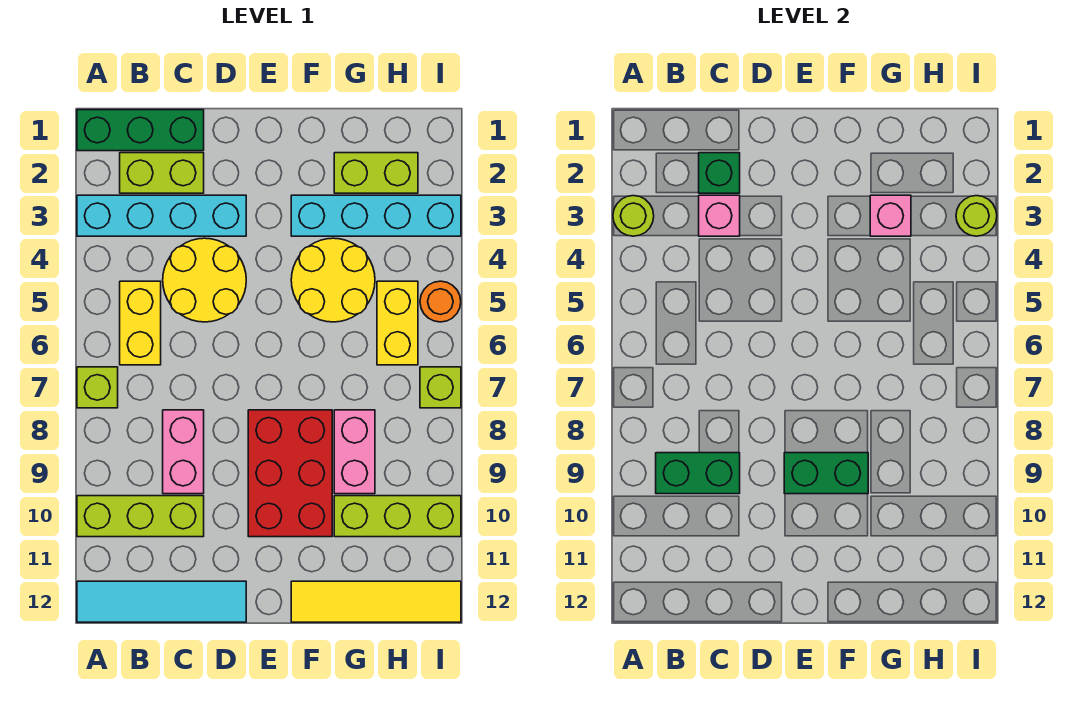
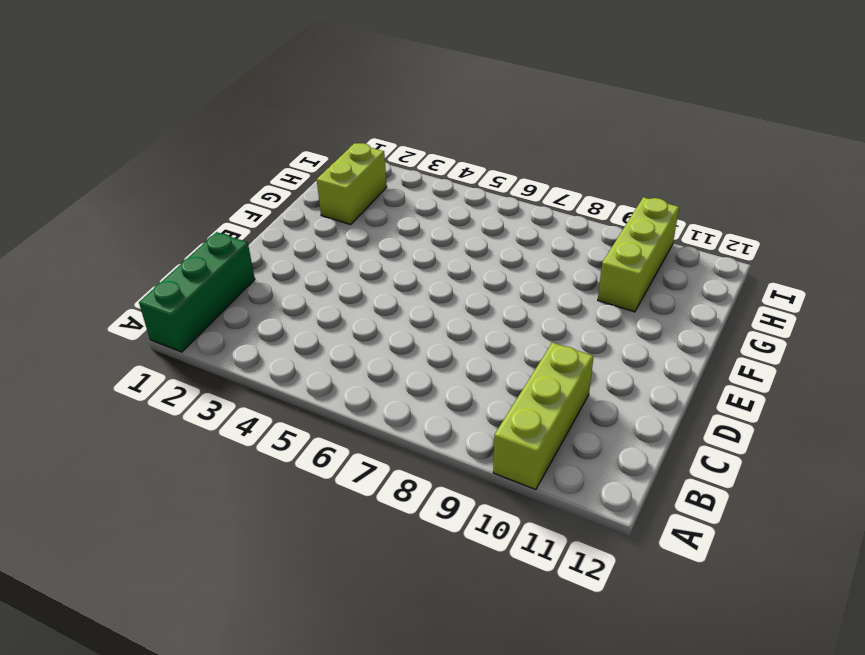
none -> cyan brick A3:D3 level 1
none -> lime brick A7 level 1
none -> cyan tile A12:D12 level 1

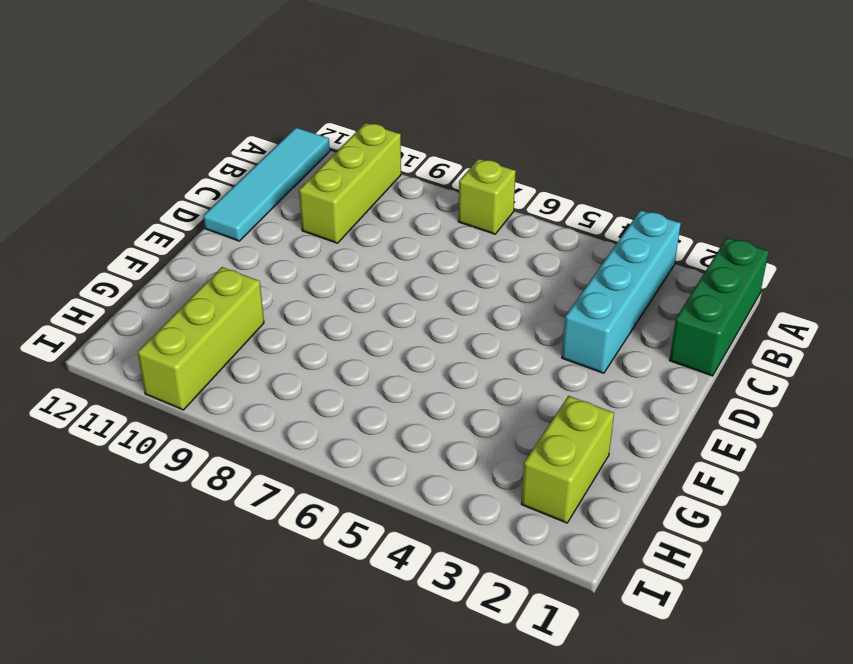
none -> lime brick B2:C2 level 1
none -> yellow brick B5:B6 level 1
none -> yellow round brick C4:D5 level 1

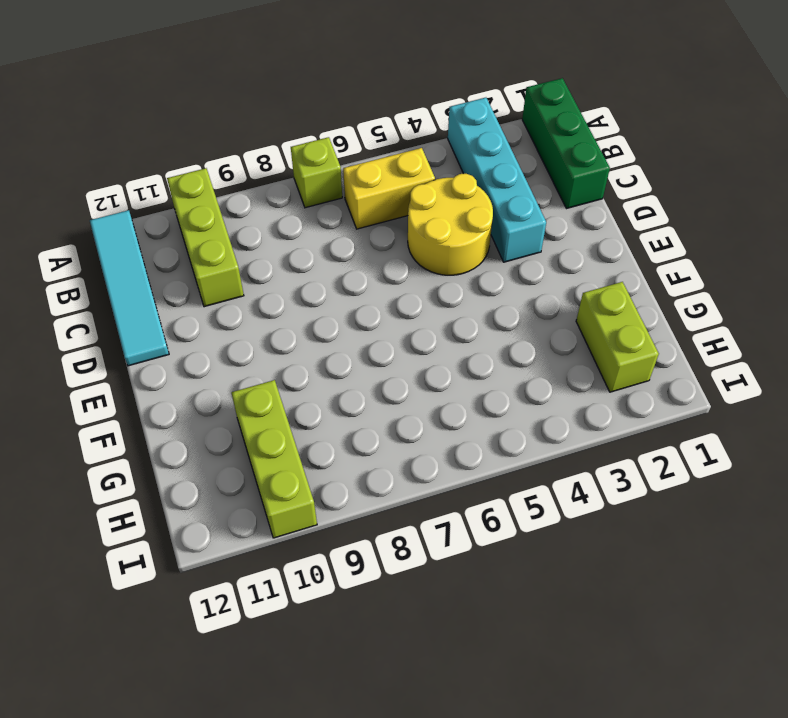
none -> lime brick B2:C2 level 1
none -> pink brick C8:C9 level 1
none -> red brick E8:F10 level 1

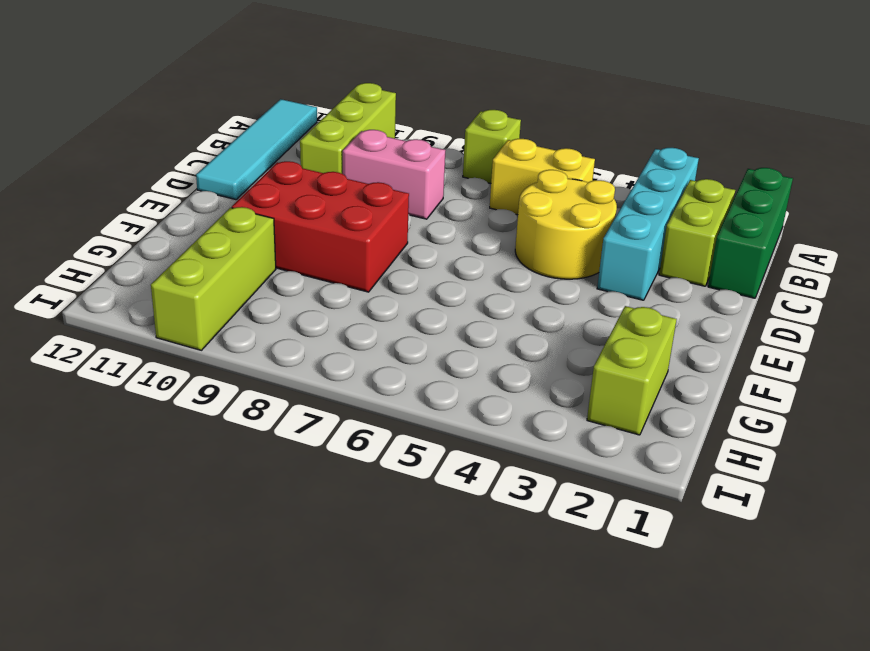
none -> cyan brick F3:I3 level 1
none -> yellow round brick F4:G5 level 1
none -> yellow tile F12:I12 level 1

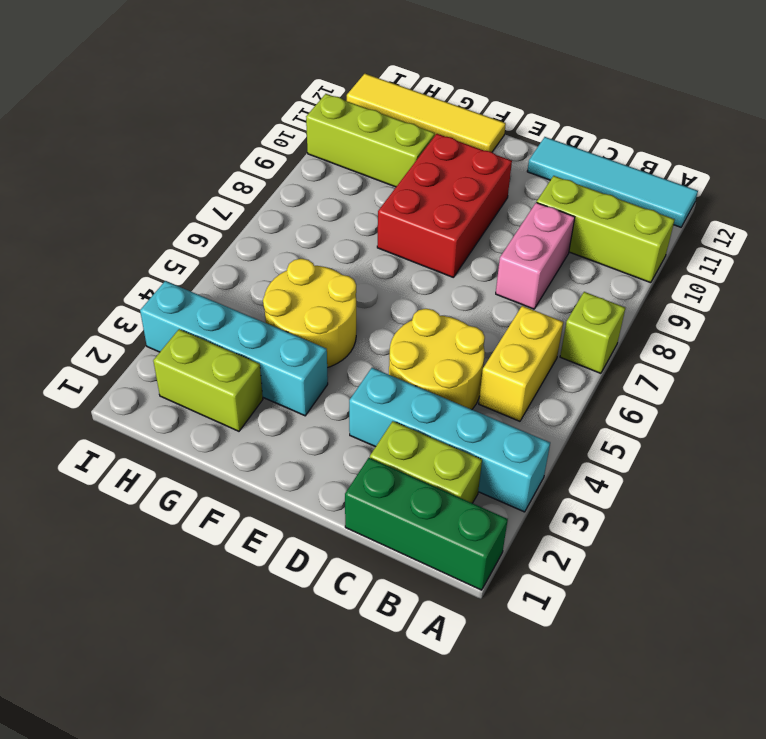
none -> pink brick G8:G9 level 1
none -> yellow brick H5:H6 level 1
none -> orange round brick I5 level 1

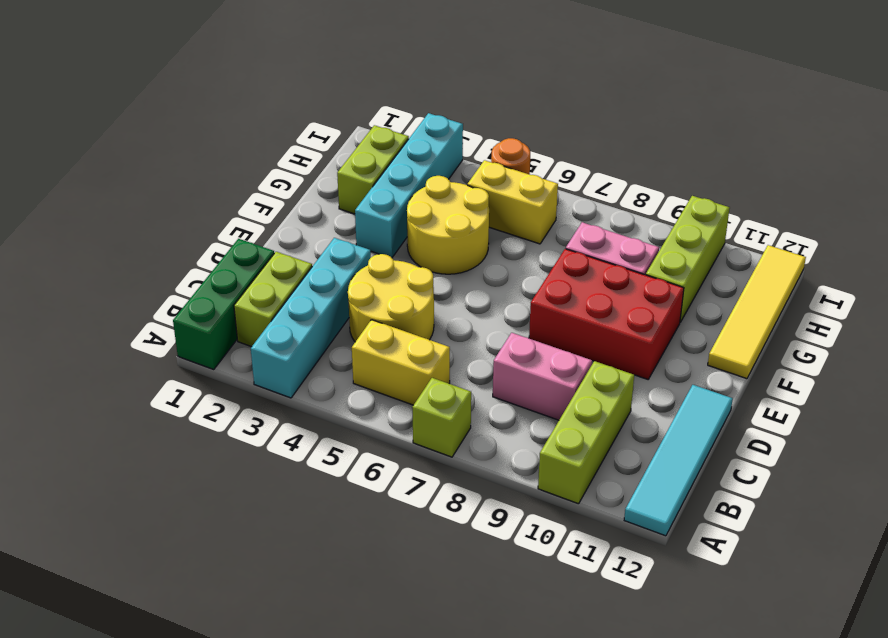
none -> lime brick I7 level 1
none -> lime round brick A3 level 2
none -> green brick B9:C9 level 2

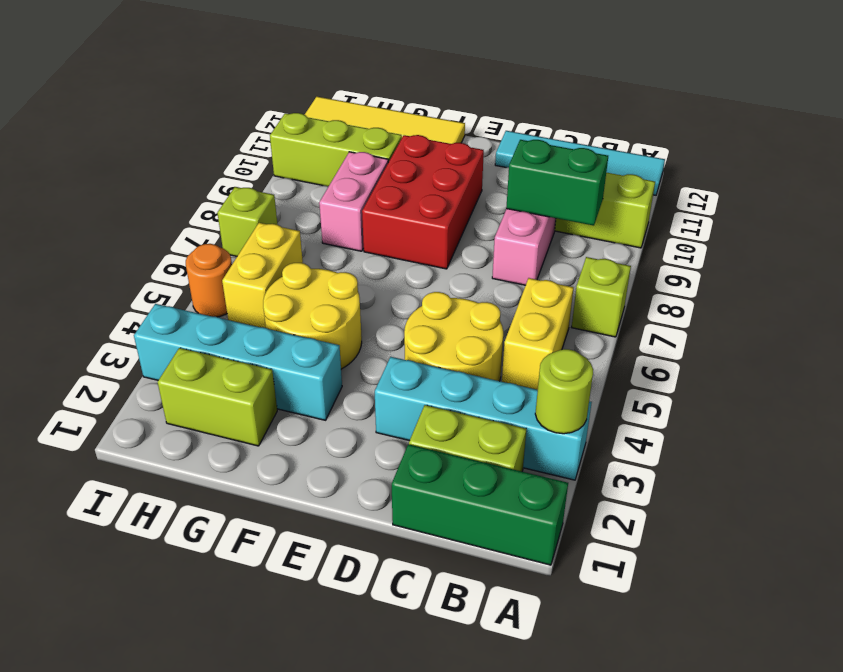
none -> green brick C2 level 2
none -> pink brick C3 level 2
none -> green brick E9:F9 level 2

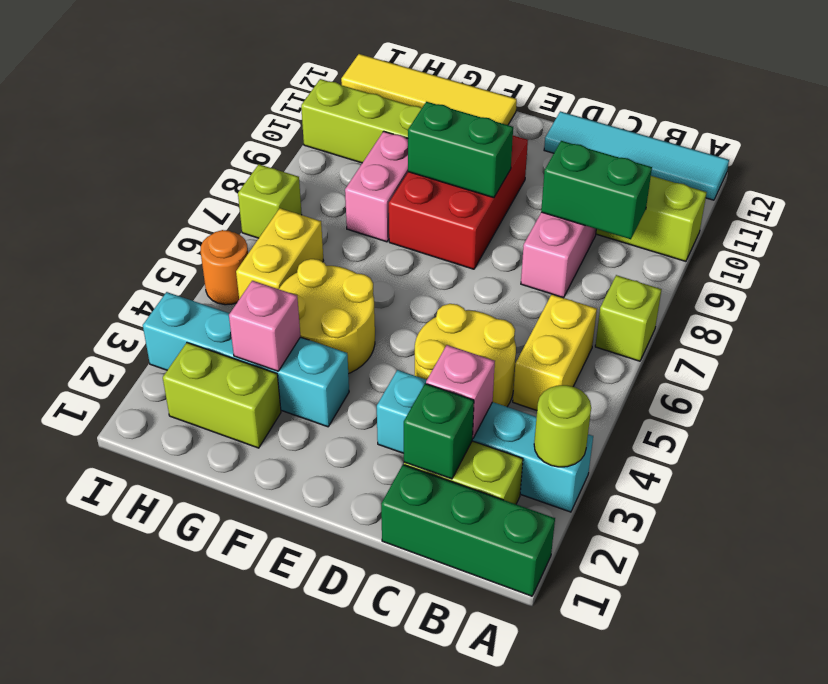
none -> lime round brick I3 level 2

